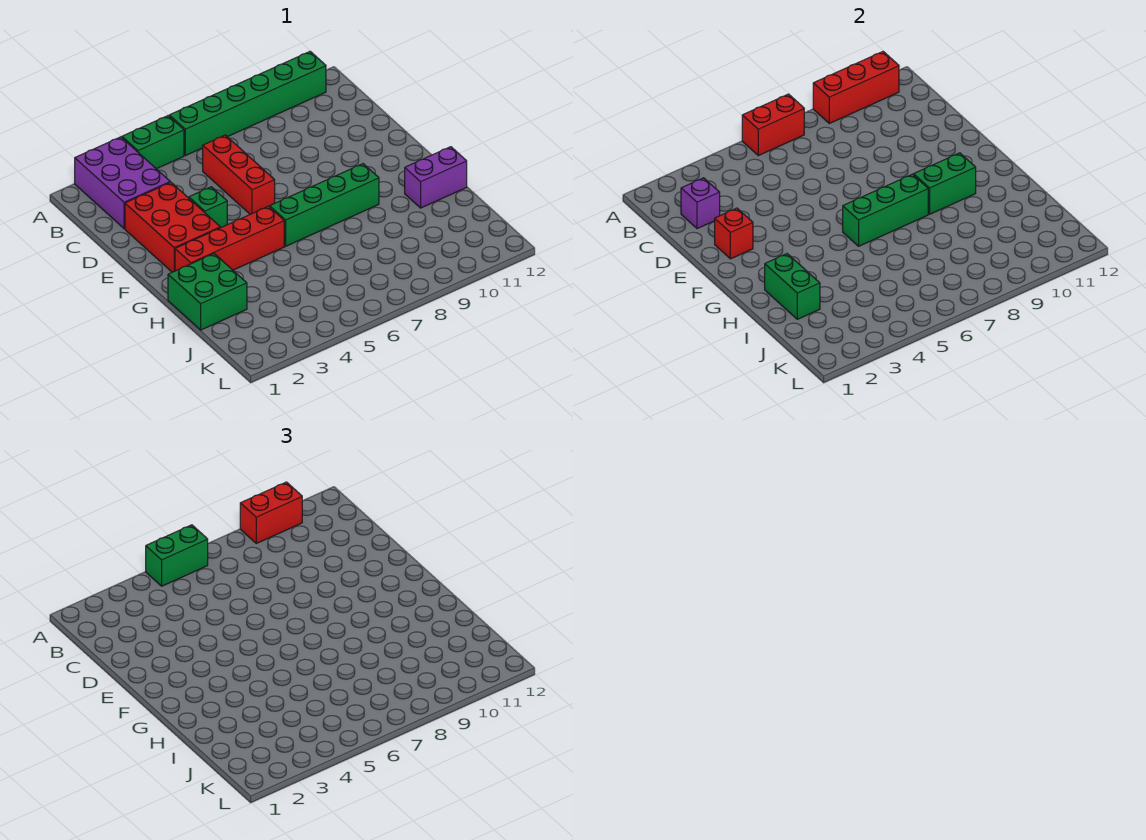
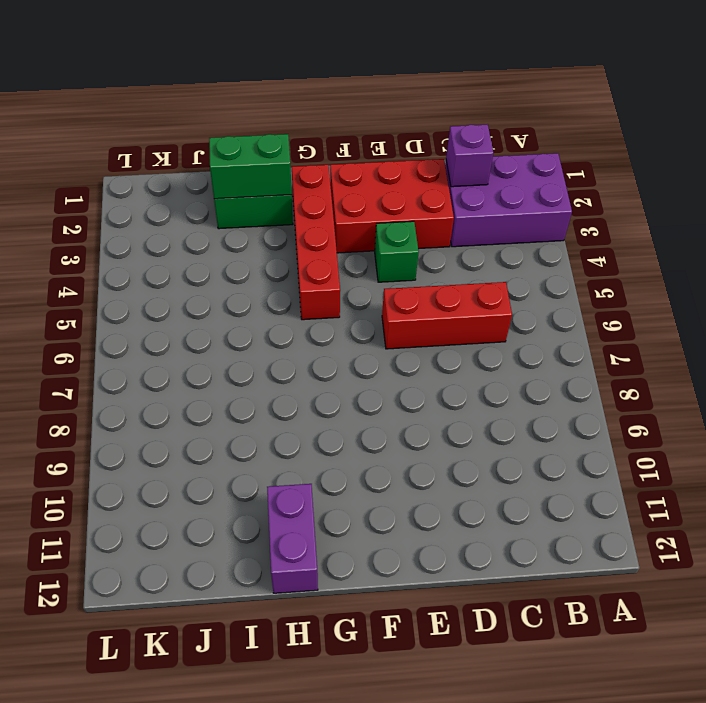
none -> green brick A4:A5 level 1
none -> green brick A6:A11 level 1
none -> green brick G6:G9 level 1

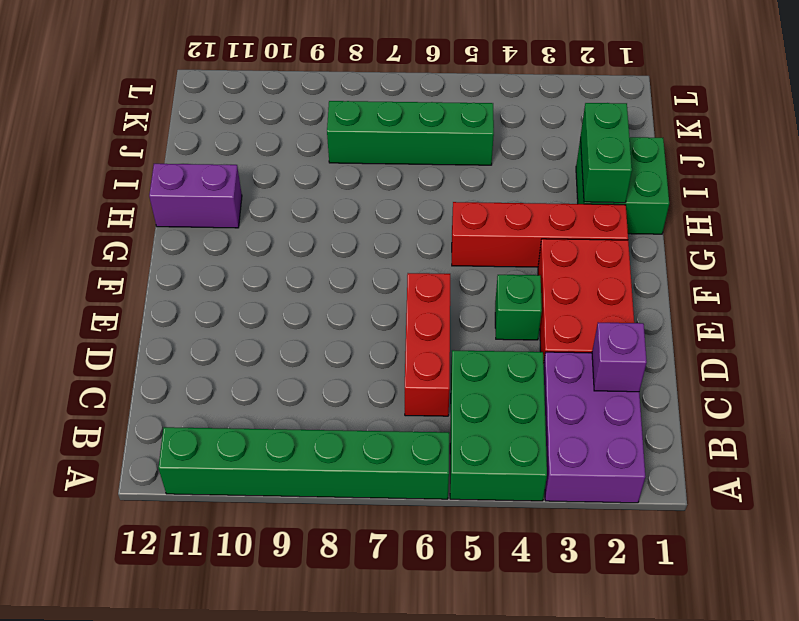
green brick A4:C5 level 1 -> green brick A4:A5 level 1
green brick J5:J8 level 1 -> green brick G6:G9 level 1
none -> red brick A6:A7 level 2
none -> red brick A9:A11 level 2
none -> red brick E2 level 2

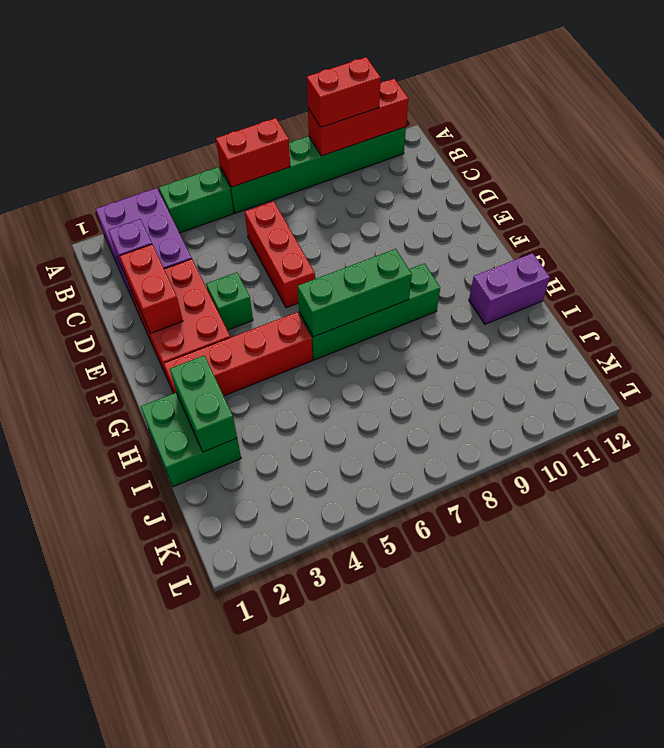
red brick D2:E2 level 2 -> red brick E2 level 2
none -> green brick G9:G10 level 2
none -> green brick A5:A6 level 3

